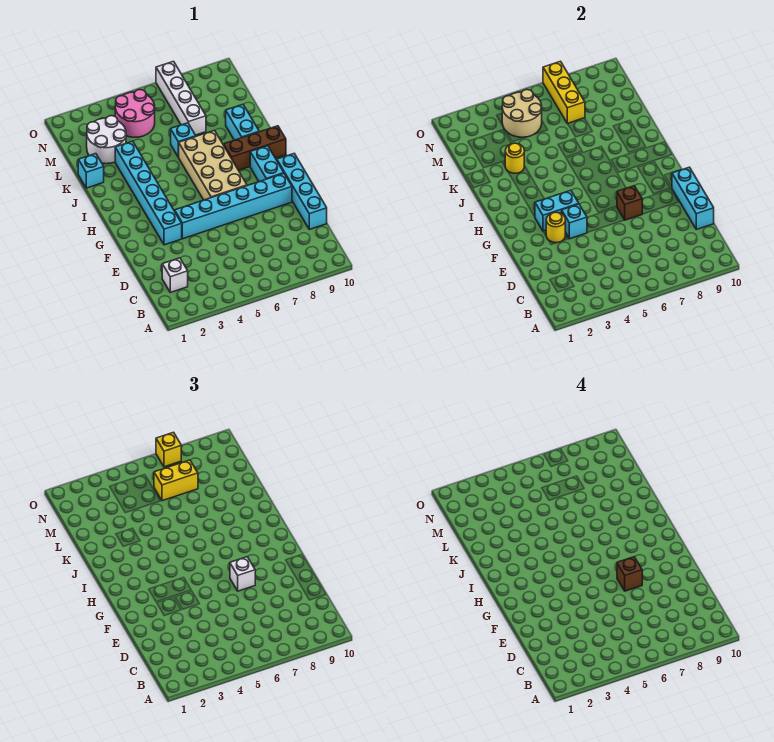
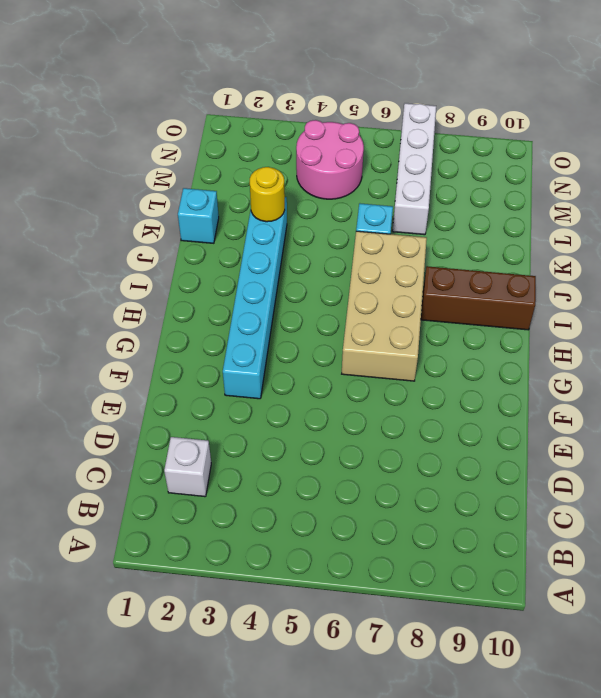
none -> cyan brick D10:G10 level 1
none -> cyan brick F4:F9 level 1
none -> cyan brick G9:H9 level 1

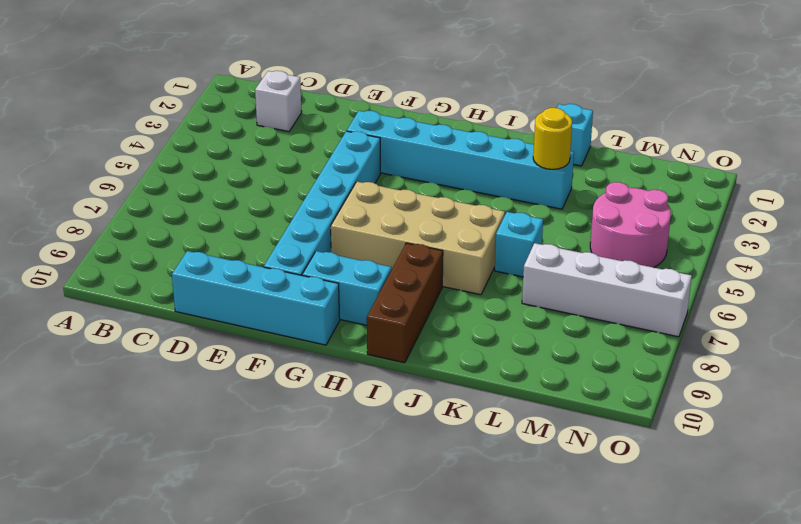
none -> cyan brick J9:K9 level 1
none -> white round brick L2:M3 level 1
none -> cyan brick D10:F10 level 2

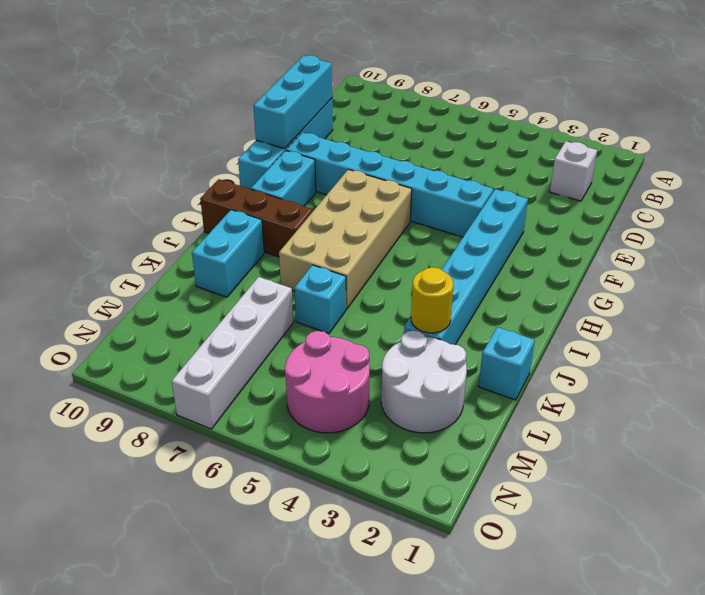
none -> yellow round brick F3 level 2
none -> cyan brick F4 level 2
none -> brown brick F7 level 2

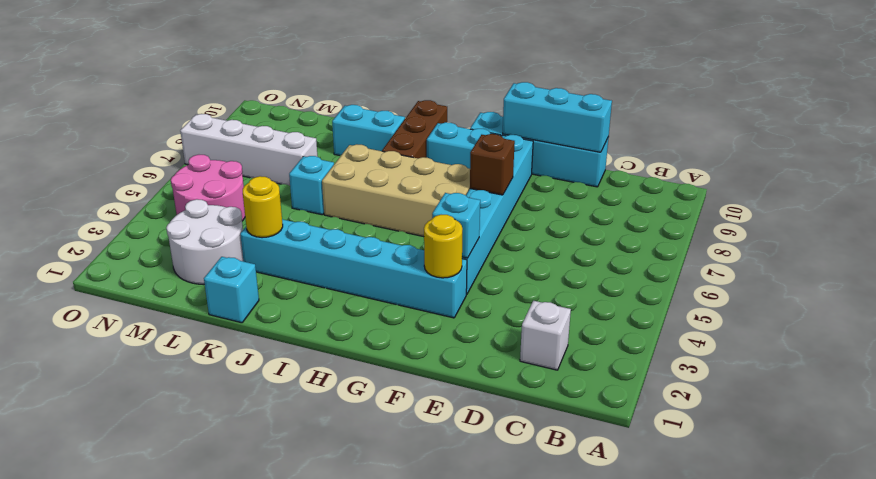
none -> cyan brick G3:G4 level 2
none -> tan round brick M4:N5 level 2
none -> yellow brick M7:O7 level 2

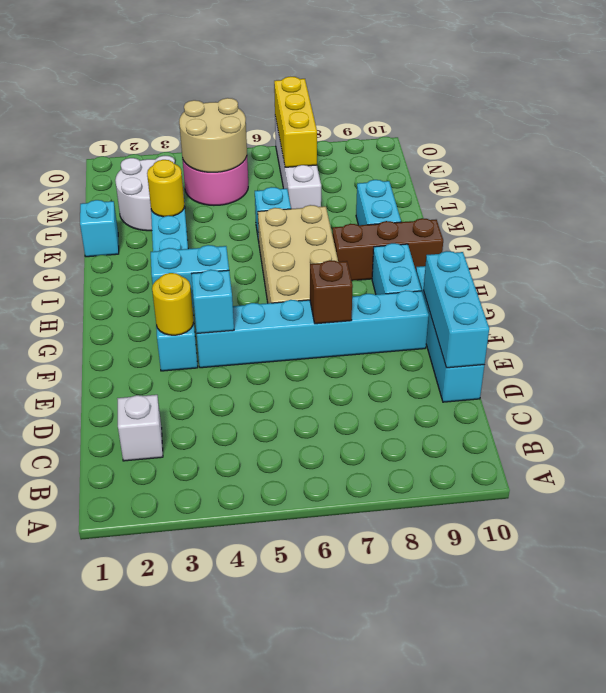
none -> white brick F7 level 3
none -> yellow brick M6:M7 level 3
none -> yellow brick O7 level 3

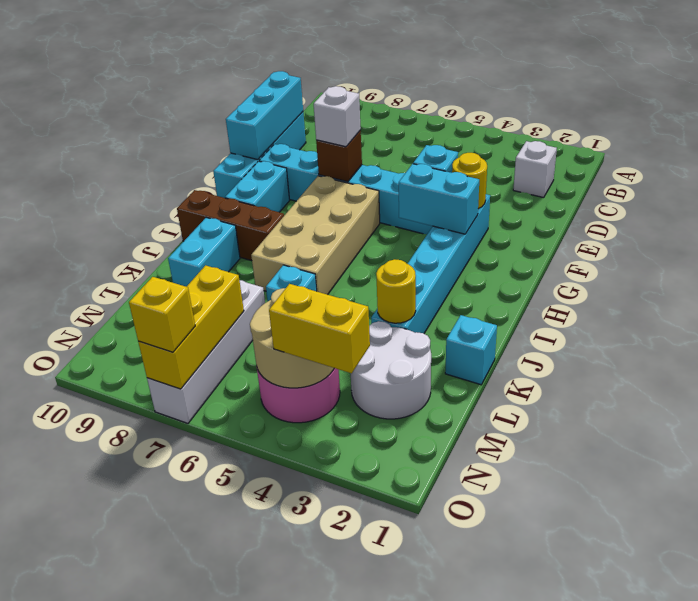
yellow brick N3:N4 level 3 -> yellow brick M6:M7 level 3
none -> brown brick F7 level 4

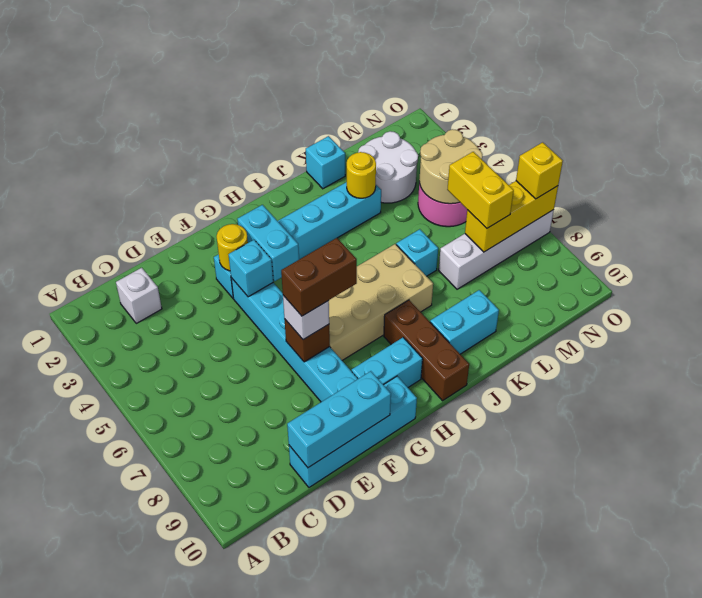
brown brick F7:G7 level 4 -> brown brick F7 level 4

